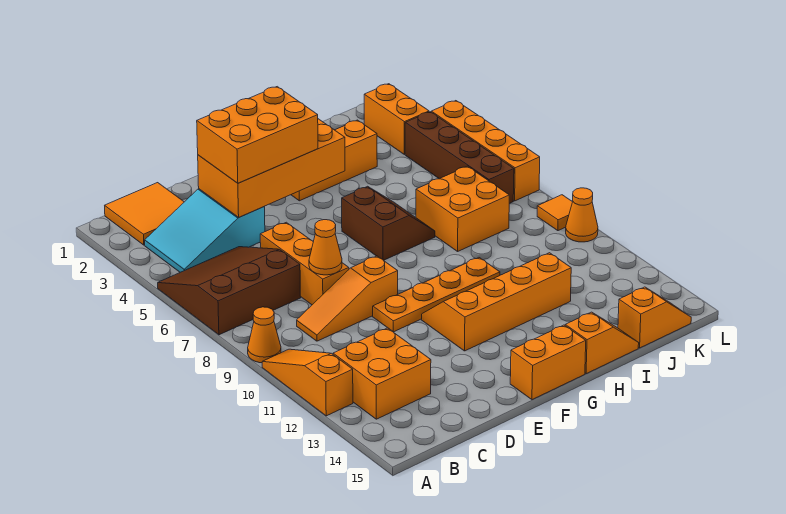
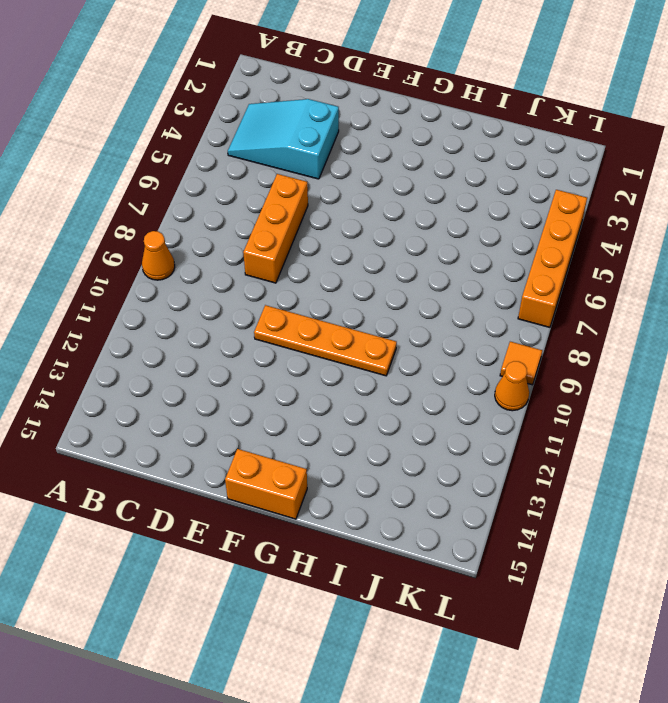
none -> brown slope A5:C7 level 1 top 7
none -> orange slope A10:A12 level 1 top 12
none -> orange tile B1:C2 level 1

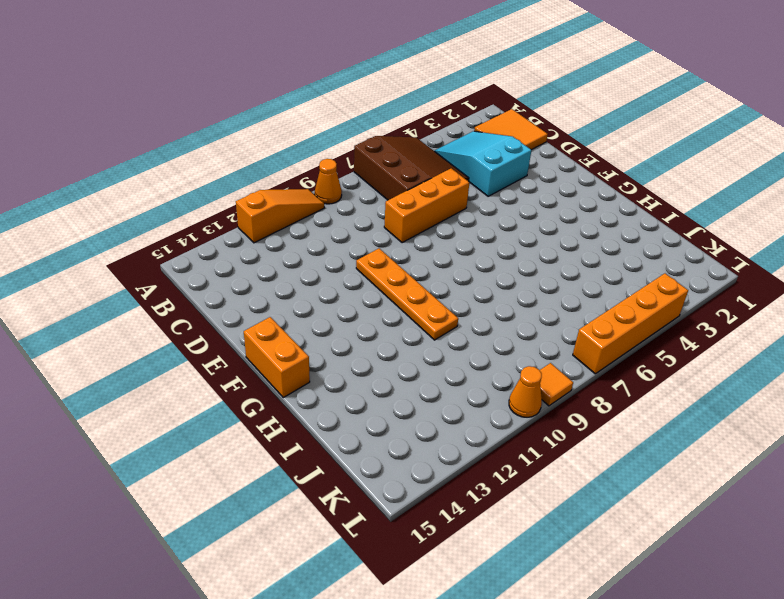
none -> orange brick B12:C13 level 1
none -> orange slope C9:E9 level 1 top E
none -> orange slope F11:I12 level 1 top 12

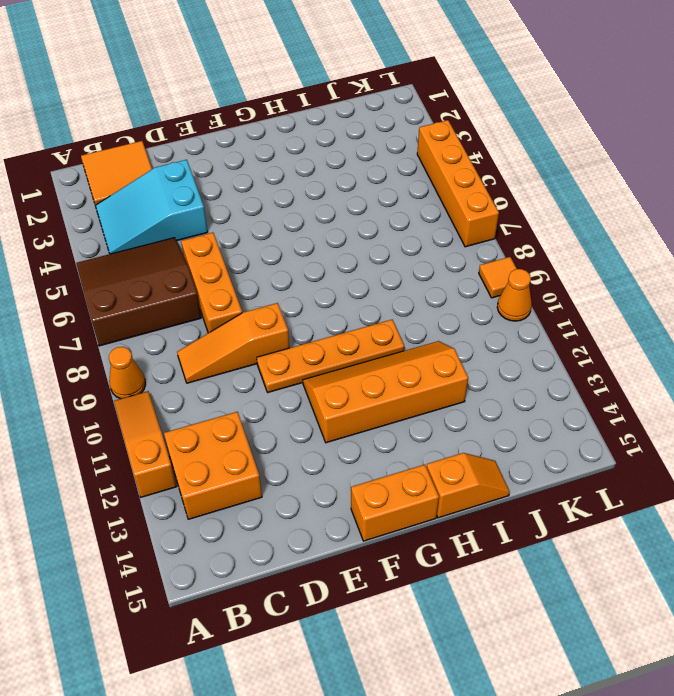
none -> orange brick G3:I3 level 1
none -> brown slope G6:H7 level 1 top G
none -> orange brick I7:J8 level 1

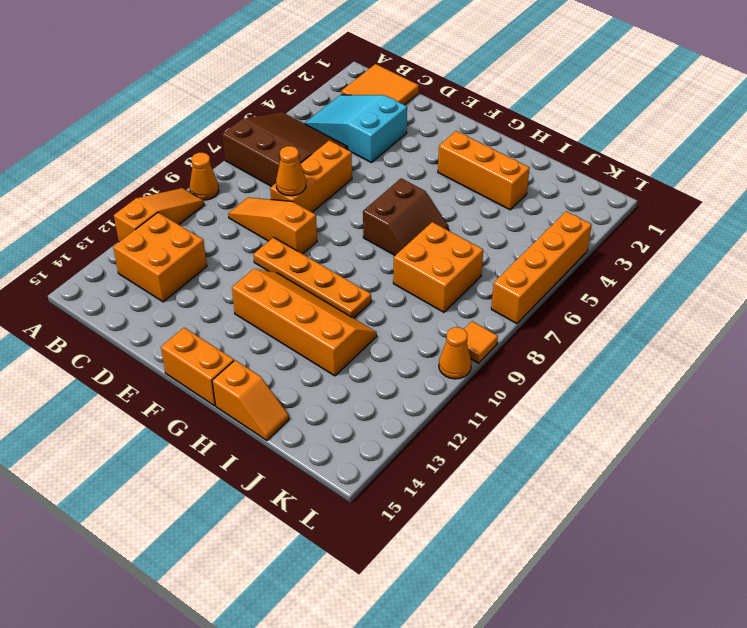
none -> orange slope J15:K15 level 1 top J
none -> orange brick K2:K3 level 1
none -> brown brick K4:K7 level 1

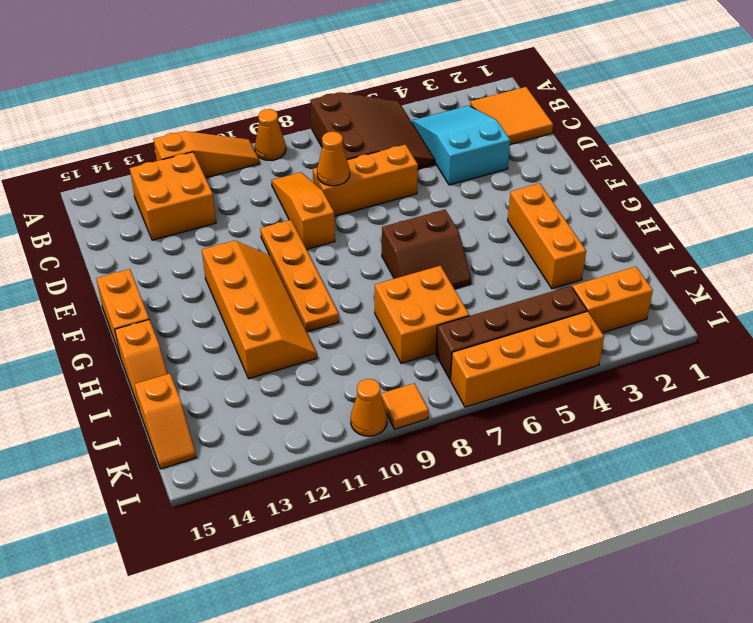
none -> orange brick D3:G4 level 2
none -> orange brick D3:F4 level 3

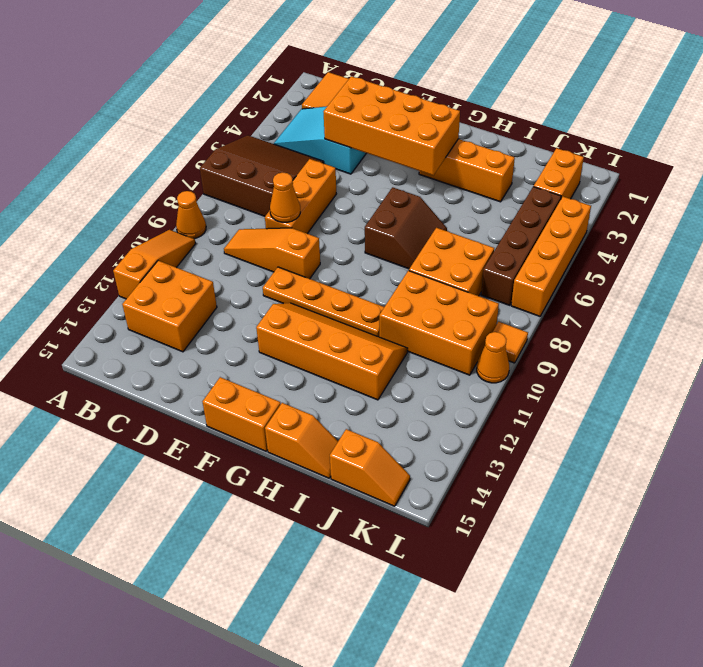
orange brick I9:K10 level 1 -> orange brick D3:F4 level 3

